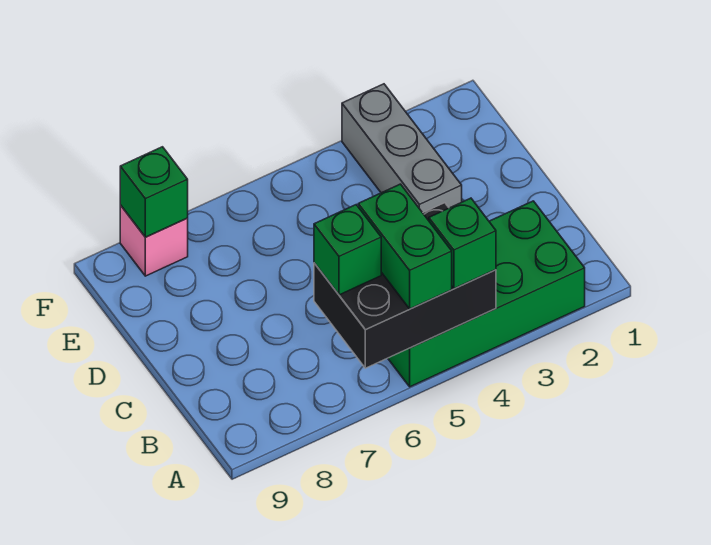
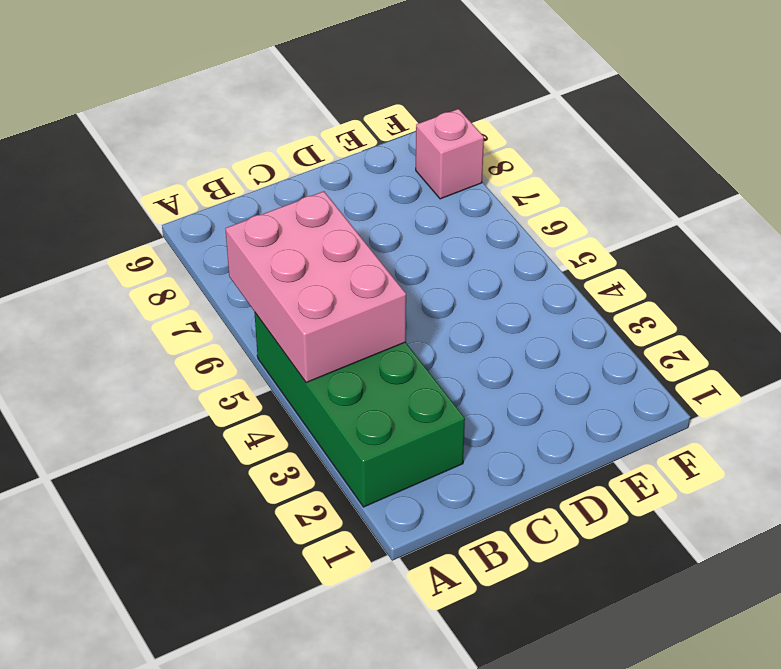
pink brick A4:B6 level 2 -> black brick A4:B6 level 2
none -> grey brick D3:F3 level 1
none -> green brick F8 level 2

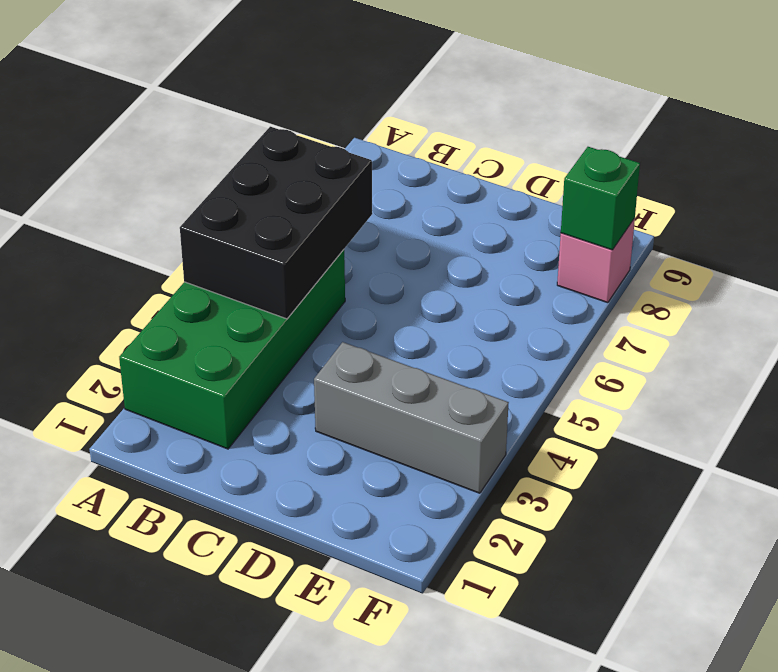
none -> green brick A4 level 3
none -> green brick A5:B5 level 3

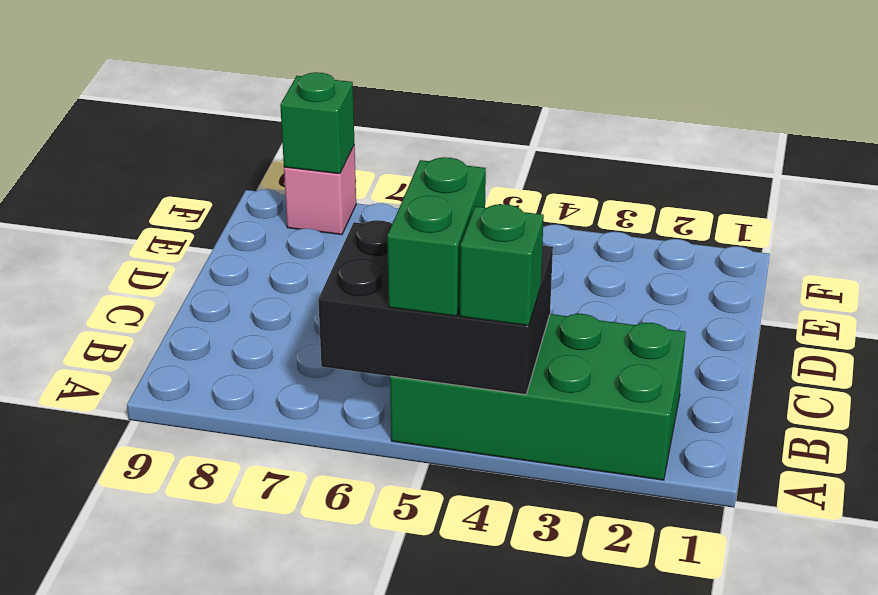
none -> grey brick D3:F3 level 1
none -> green brick B6 level 3

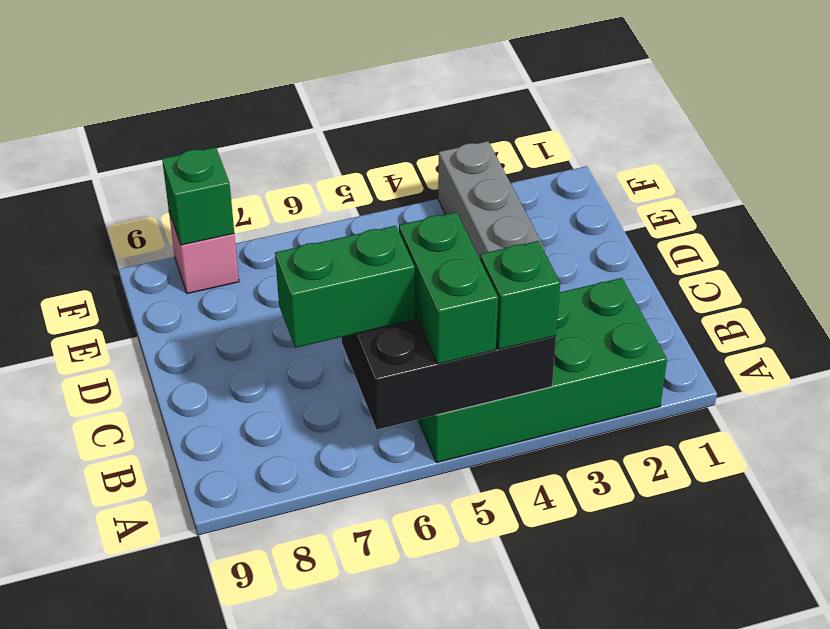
green brick B6:B7 level 3 -> green brick B6 level 3

